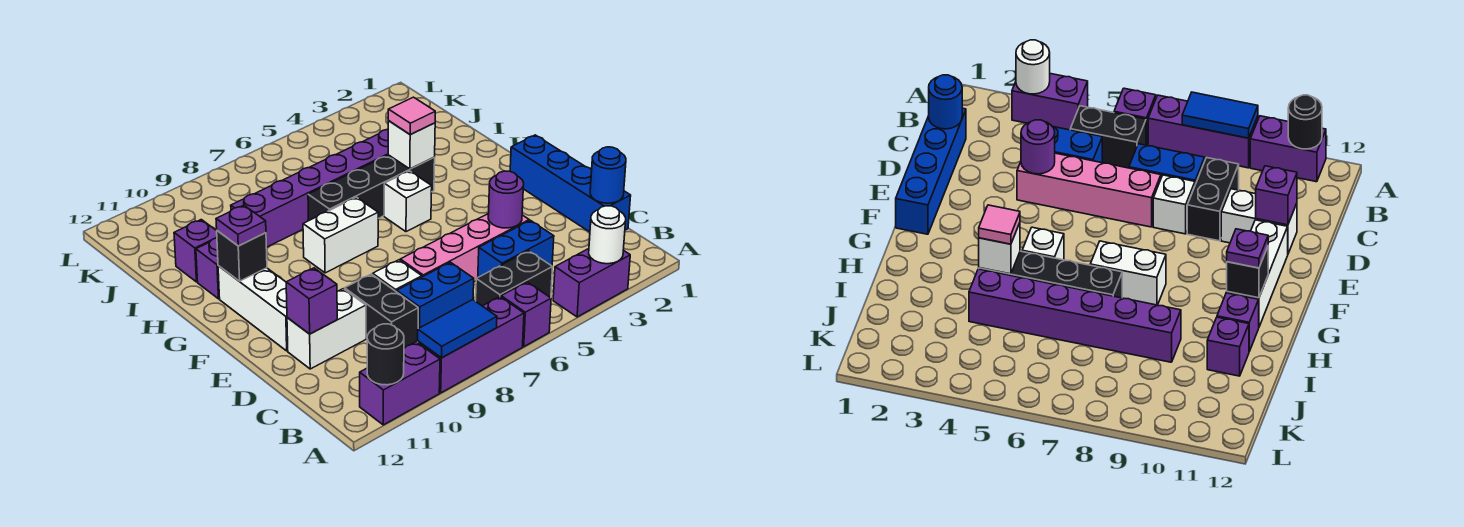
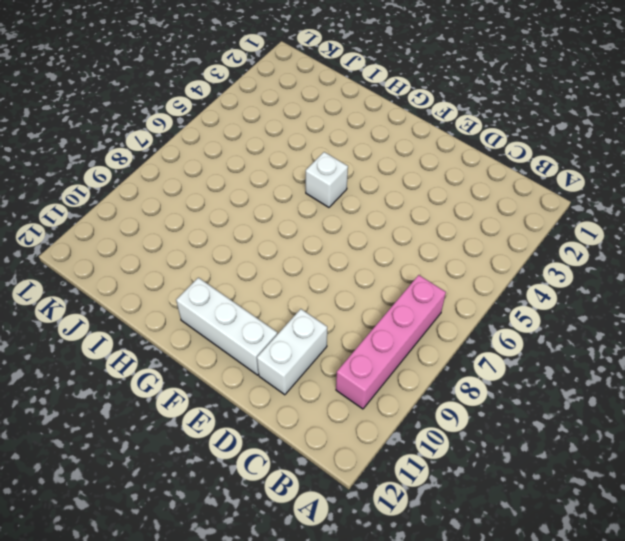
pink brick B7:B10 level 1 -> pink brick D4:D7 level 1
none -> purple brick A3:A4 level 1
none -> purple brick A6 level 1
none -> purple brick A7:A9 level 1

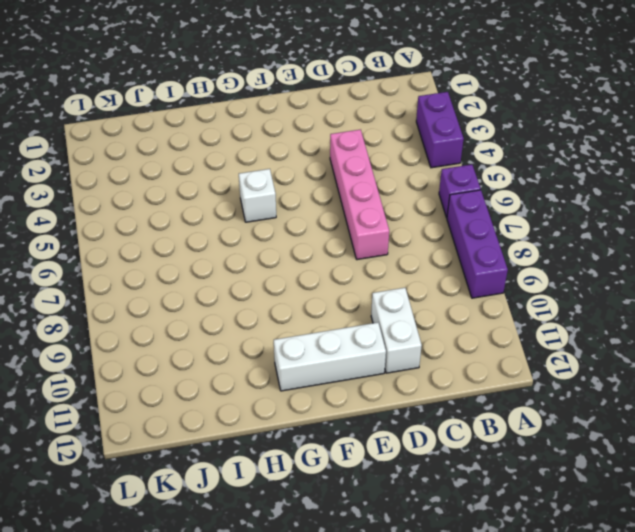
none -> purple brick A10:A11 level 1
none -> black brick B5:B6 level 1
none -> blue brick C1:F1 level 1

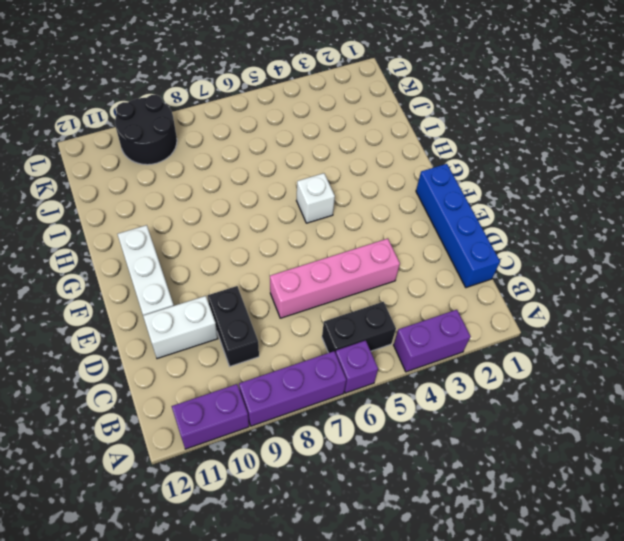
black round brick K9:L10 level 1 -> none
none -> blue brick C4:C5 level 1
none -> blue brick C7:C8 level 1
none -> white brick D8 level 1

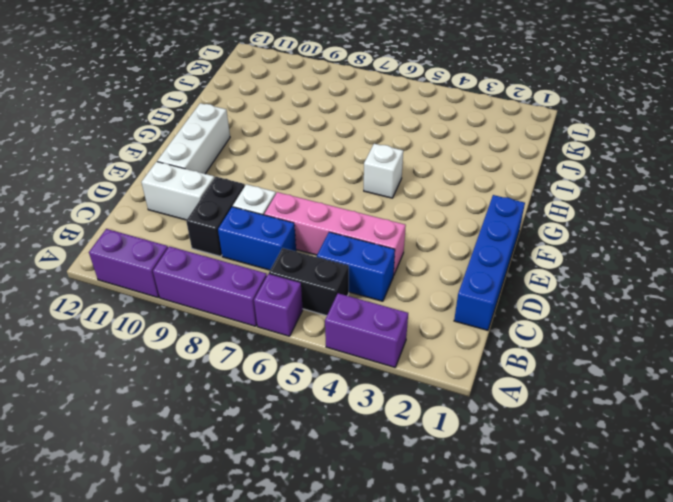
none -> white brick G7:G8 level 1
none -> black brick H4:H7 level 1
none -> purple brick H11 level 1

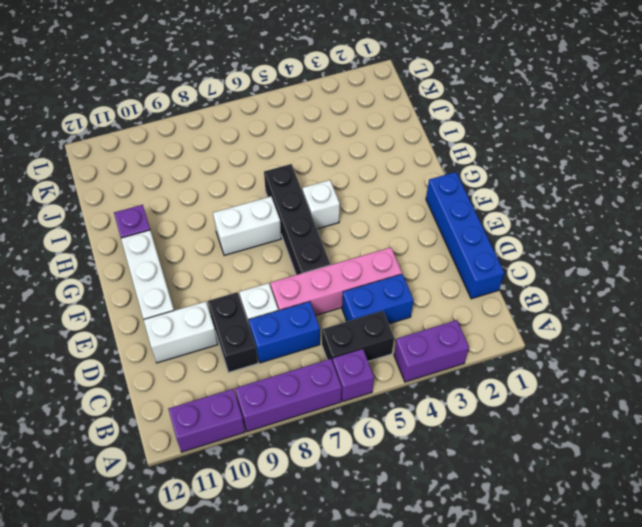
black brick E6:H6 level 1 -> black brick H4:H7 level 1
none -> purple brick I4:I9 level 1
none -> purple brick I11 level 1
none -> white round brick A3 level 2

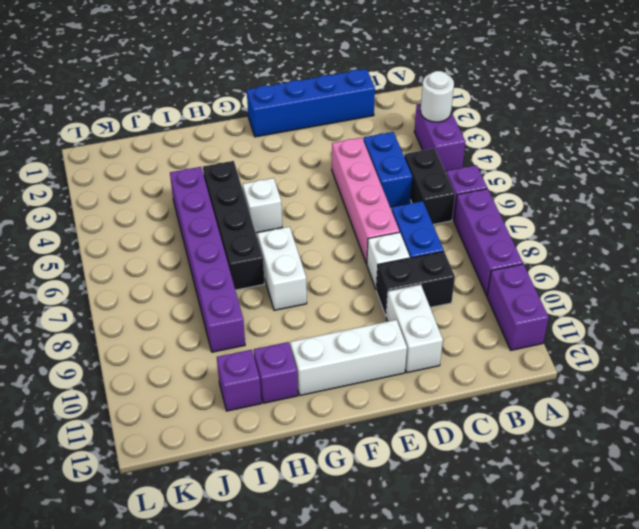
none -> blue tile A8:A9 level 2
none -> black round brick A11 level 2
none -> blue round brick C1 level 2

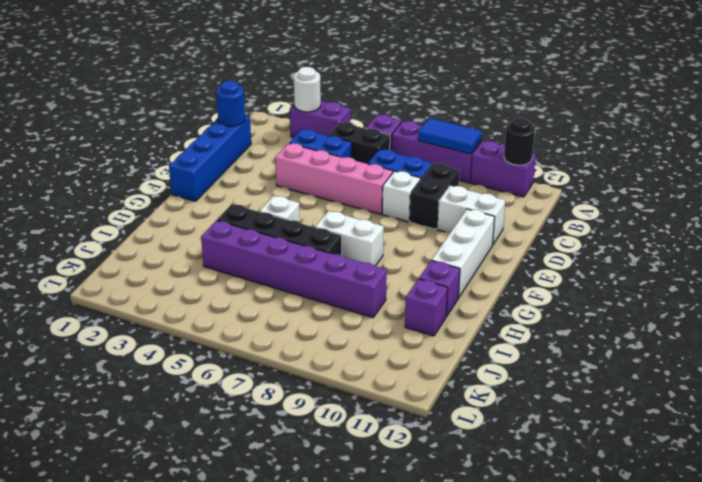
none -> purple round brick D4 level 2
none -> purple brick D11 level 2
none -> black brick G11 level 2

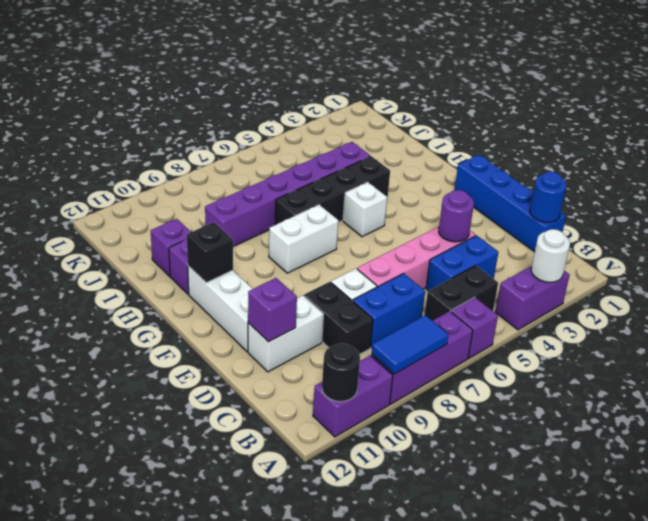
none -> white brick H4 level 2
none -> purple plate G11 level 3
none -> pink tile H4 level 3

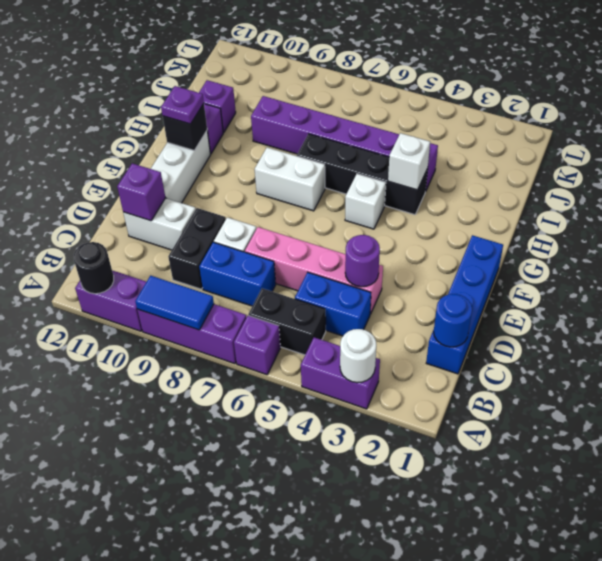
none -> pink tile H4 level 3

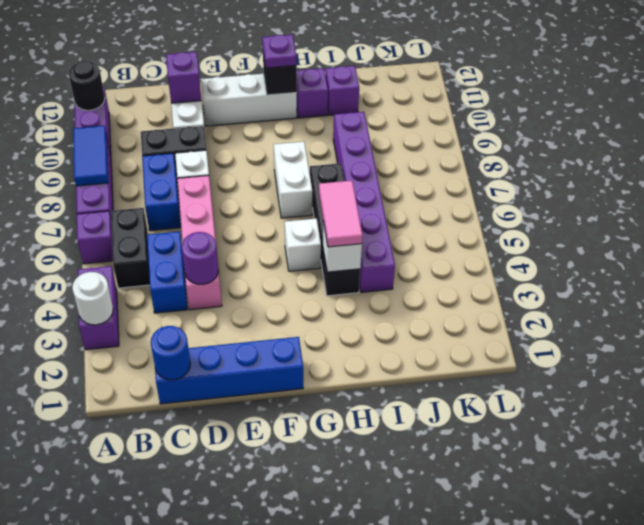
pink tile H4:H5 level 3 -> pink tile H4 level 3

